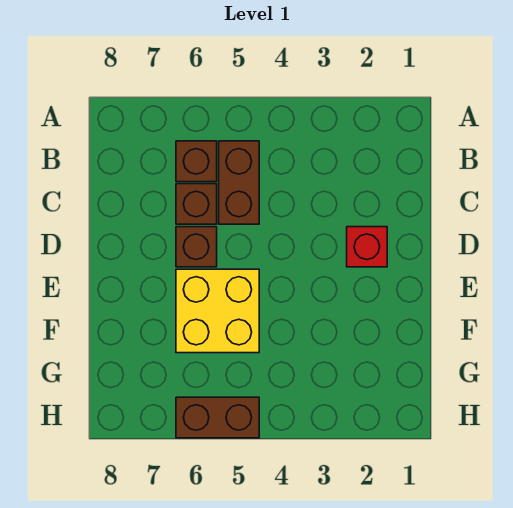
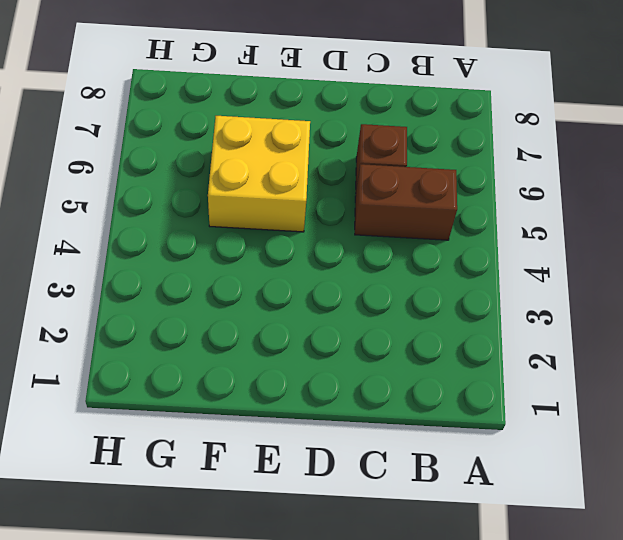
none -> brown brick B6 level 1
none -> red brick D2 level 1

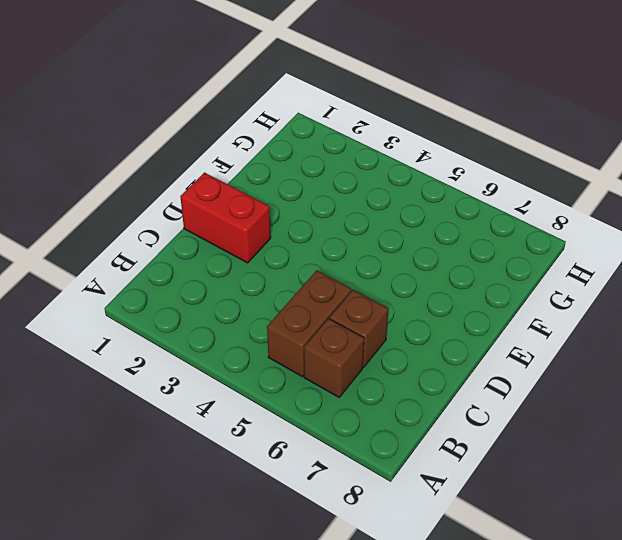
red brick D1:D2 level 1 -> red brick D2 level 1
none -> brown brick D6 level 1
none -> yellow brick E5:F6 level 1

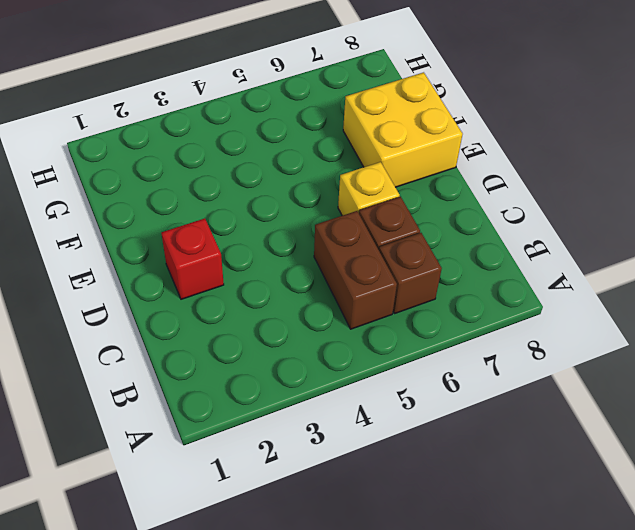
yellow brick D6 level 1 -> brown brick D6 level 1
yellow brick E7:F8 level 1 -> yellow brick E5:F6 level 1
none -> brown brick H5:H6 level 1

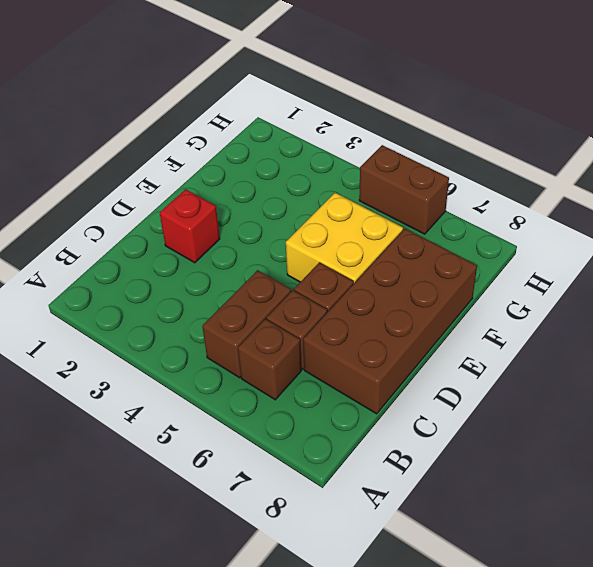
brown brick C7:F8 level 1 -> none

